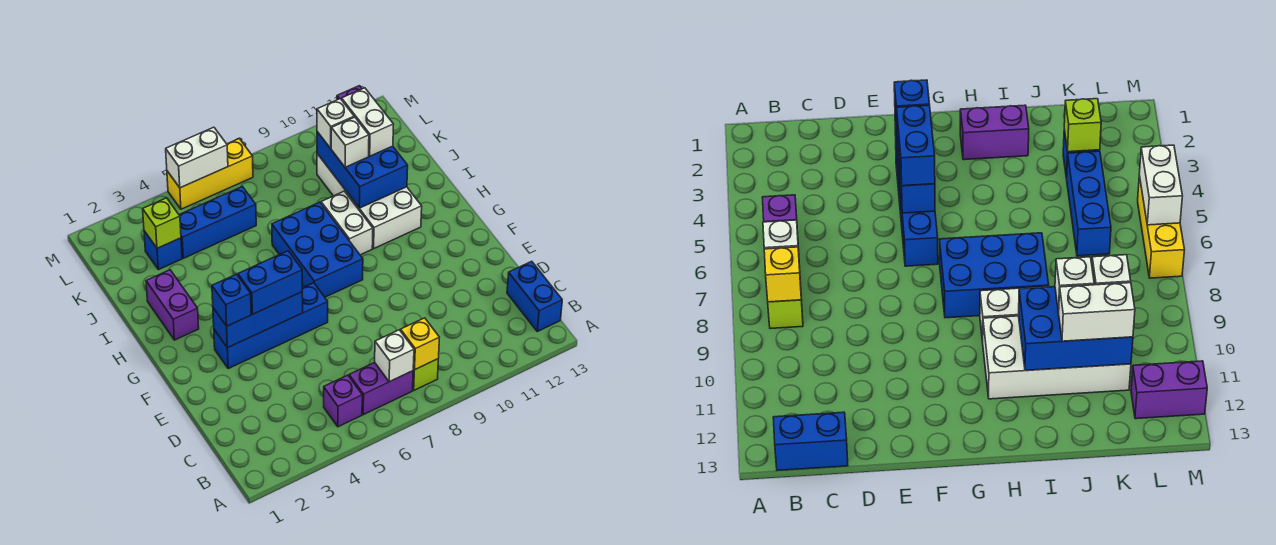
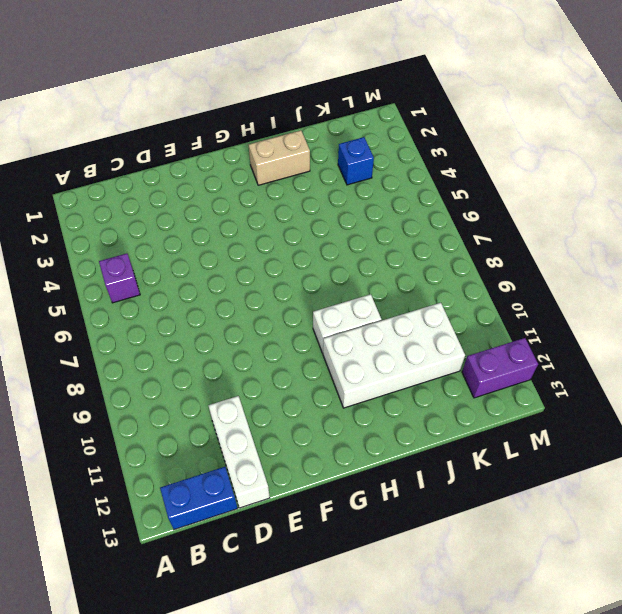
white brick D11:D13 level 1 -> none
tan brick H2:I2 level 1 -> purple brick H2:I2 level 1
none -> purple brick B6:B7 level 1
none -> lime brick B8 level 1
none -> blue brick F3:F6 level 1

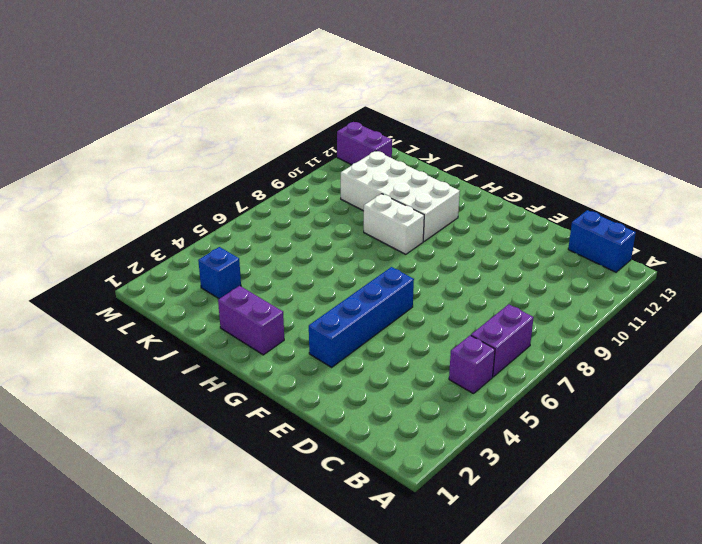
none -> lime brick B8 level 1
none -> blue brick G7:I8 level 1
none -> blue brick K4:K6 level 1

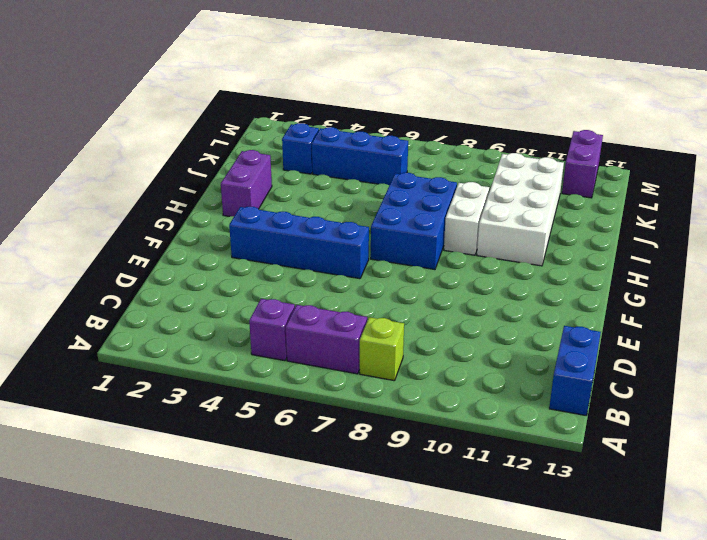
none -> yellow brick M5:M7 level 1
none -> white brick B7 level 2
none -> yellow brick B8 level 2

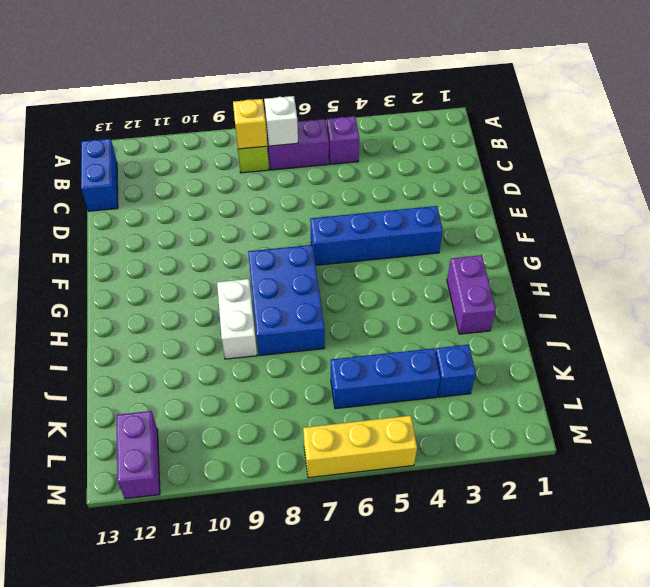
none -> white brick H10:K11 level 1
none -> blue brick F3:F5 level 2
none -> blue brick I10:K11 level 2

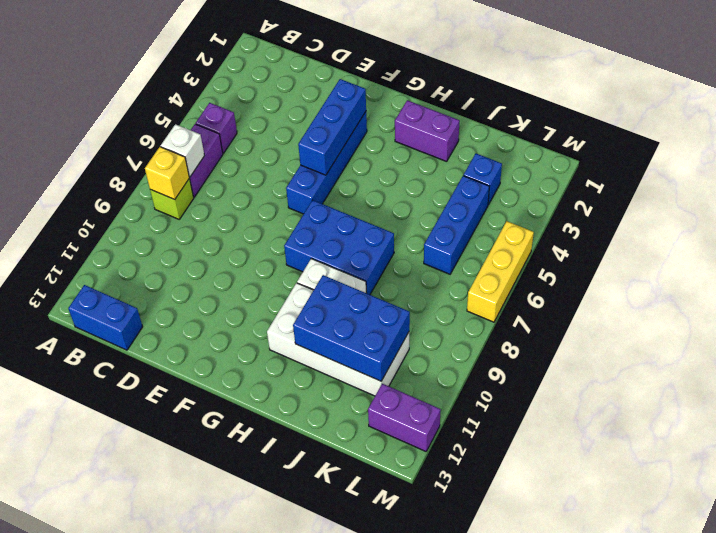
none -> lime brick K3 level 2
none -> white brick M5:M6 level 2
none -> blue brick F3 level 3

